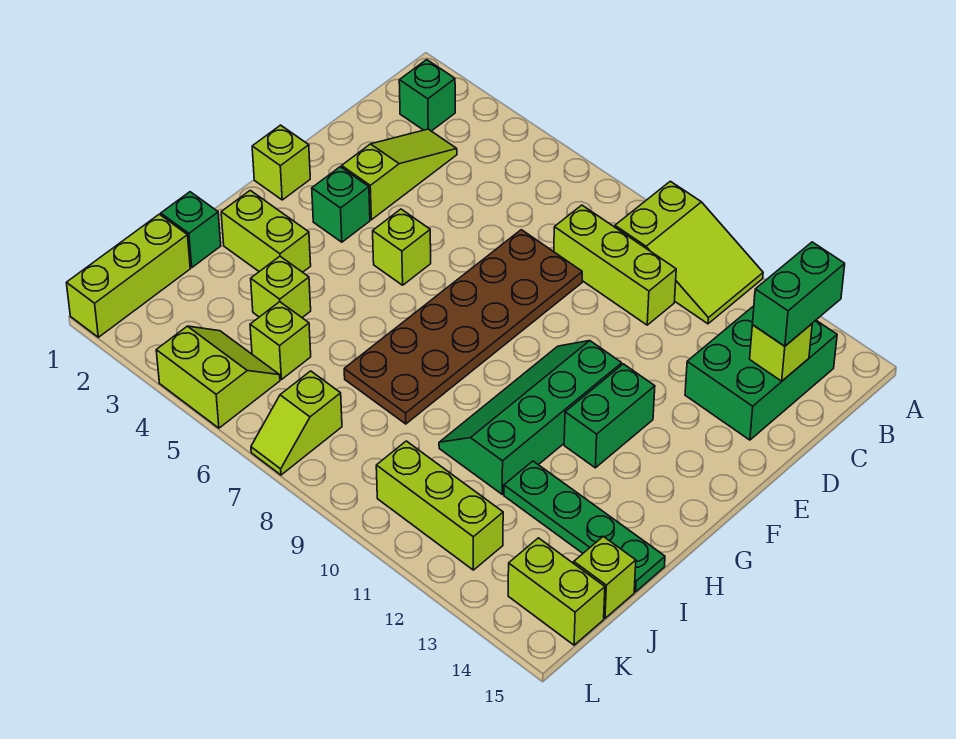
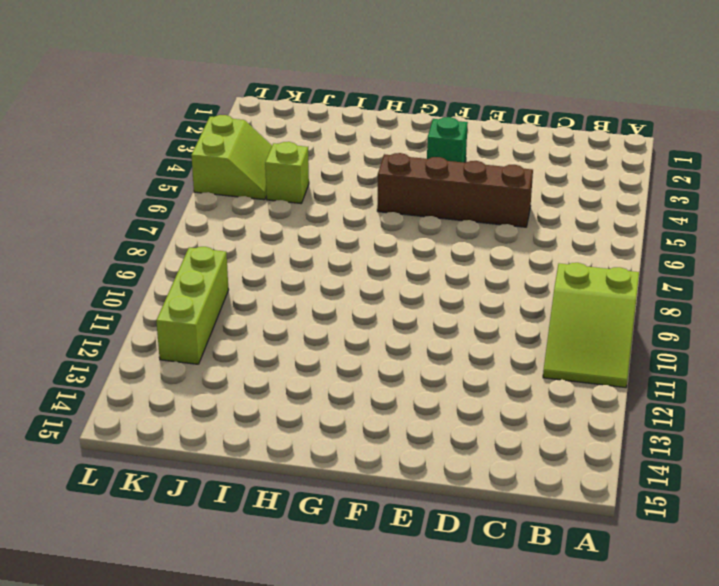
brown brick D5:G5 level 1 -> lime brick F5 level 1
none -> green brick B2 level 1
none -> green brick B13:D14 level 1
none -> lime slope C3:E3 level 1 top E

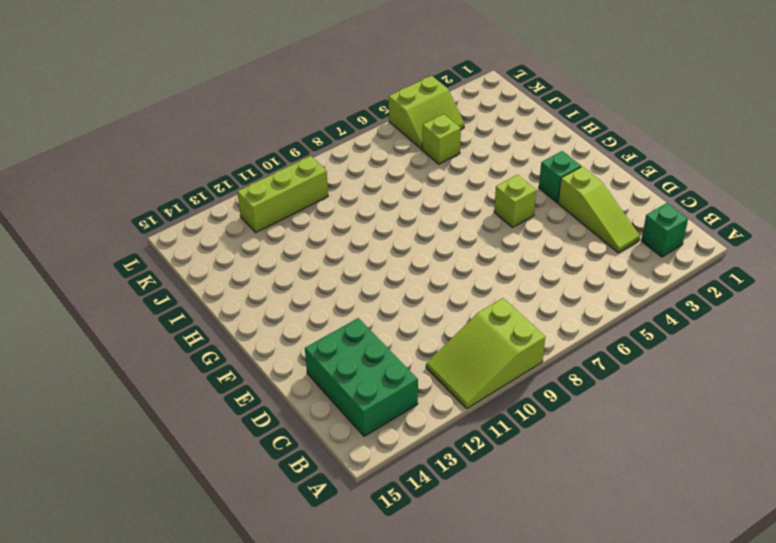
none -> lime brick C8:C10 level 1
none -> brown plate D7:I8 level 1
none -> lime brick F1 level 1

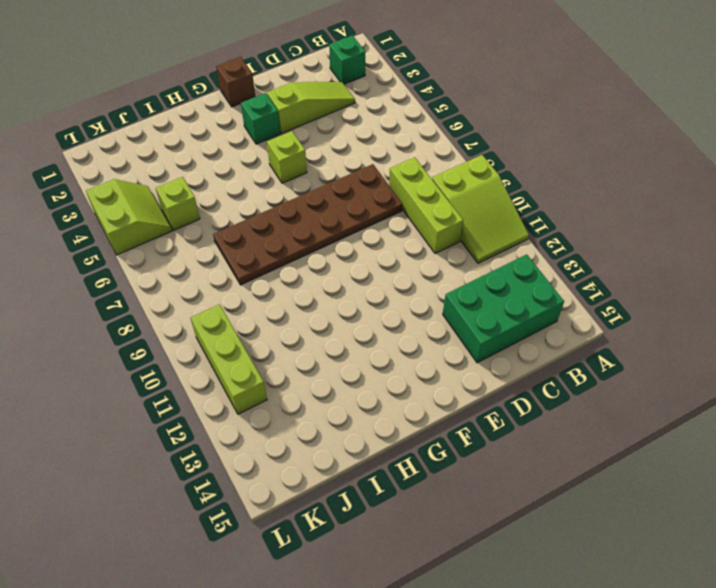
brown brick F1 level 1 -> lime brick F1 level 1
none -> green slope F10:I11 level 1 top 11
none -> green brick F12:G12 level 1
none -> lime brick H2:H3 level 1

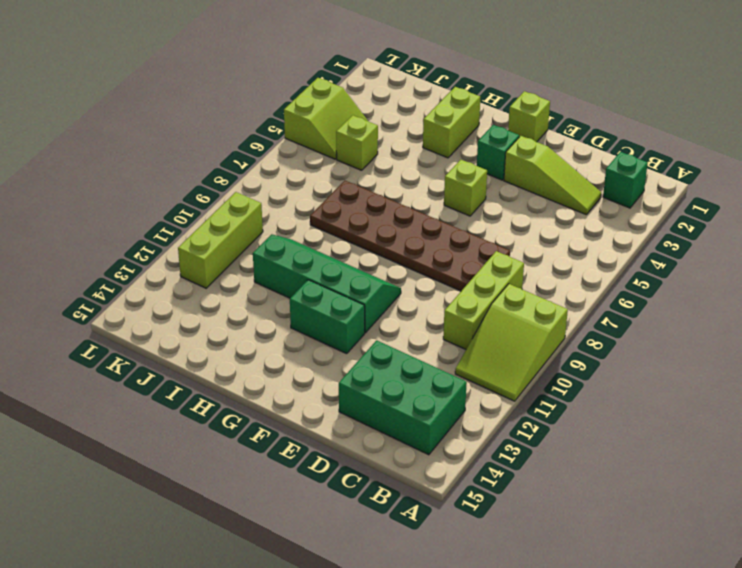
none -> green brick I1 level 1
none -> lime brick I4 level 1
none -> green plate I12:I15 level 1

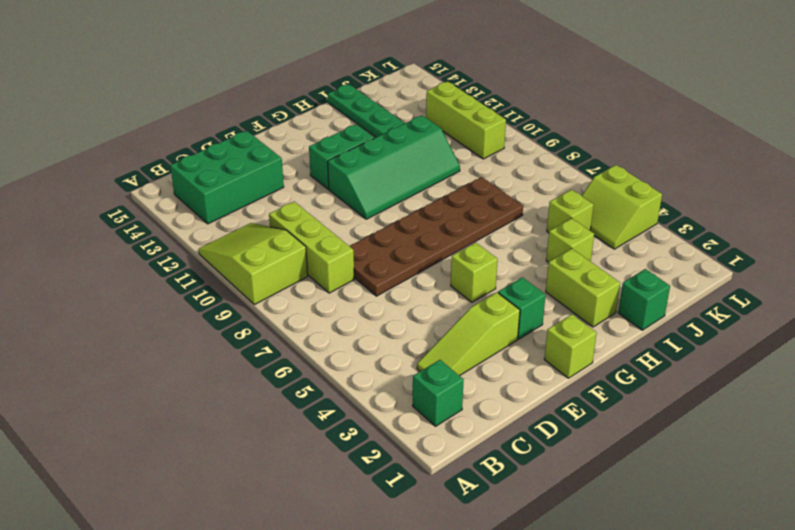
none -> lime brick J1:L1 level 1
none -> lime brick J15 level 1
none -> lime slope K7:L7 level 1 top K

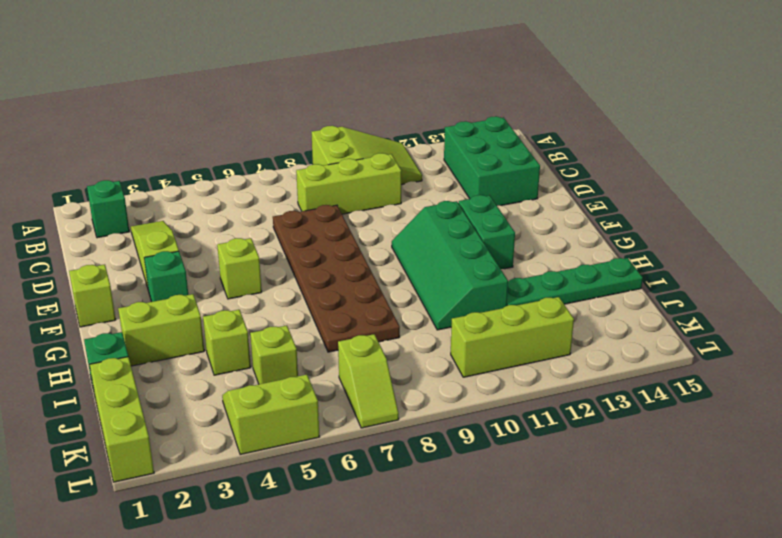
none -> lime brick J15 level 1
none -> lime brick K14:K15 level 1
none -> lime brick C14 level 2

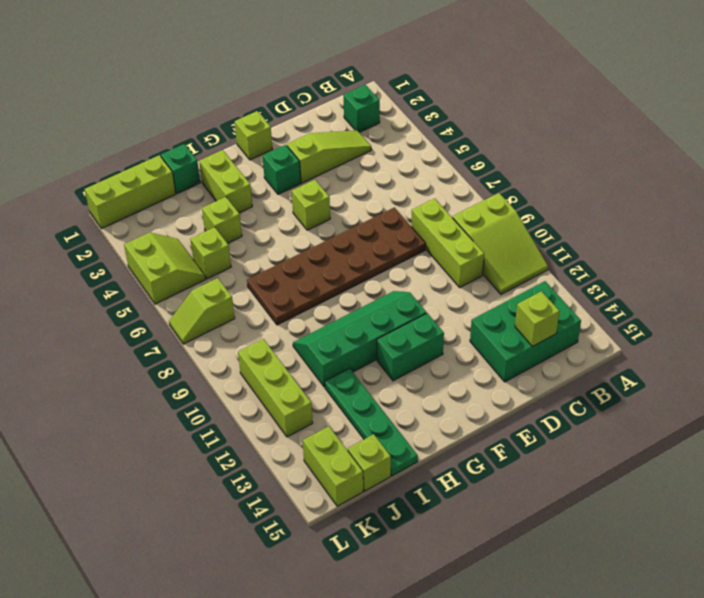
none -> green brick B14:C14 level 3

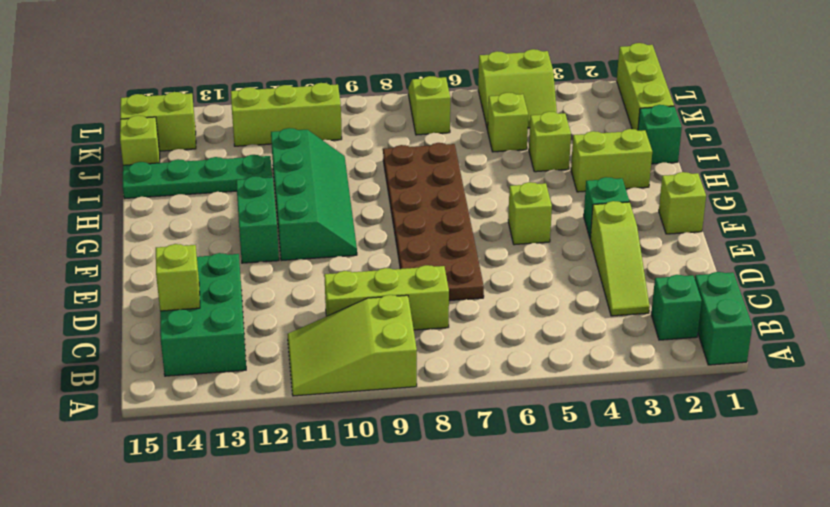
green brick A1:B1 level 1 -> green brick B14:C14 level 3

